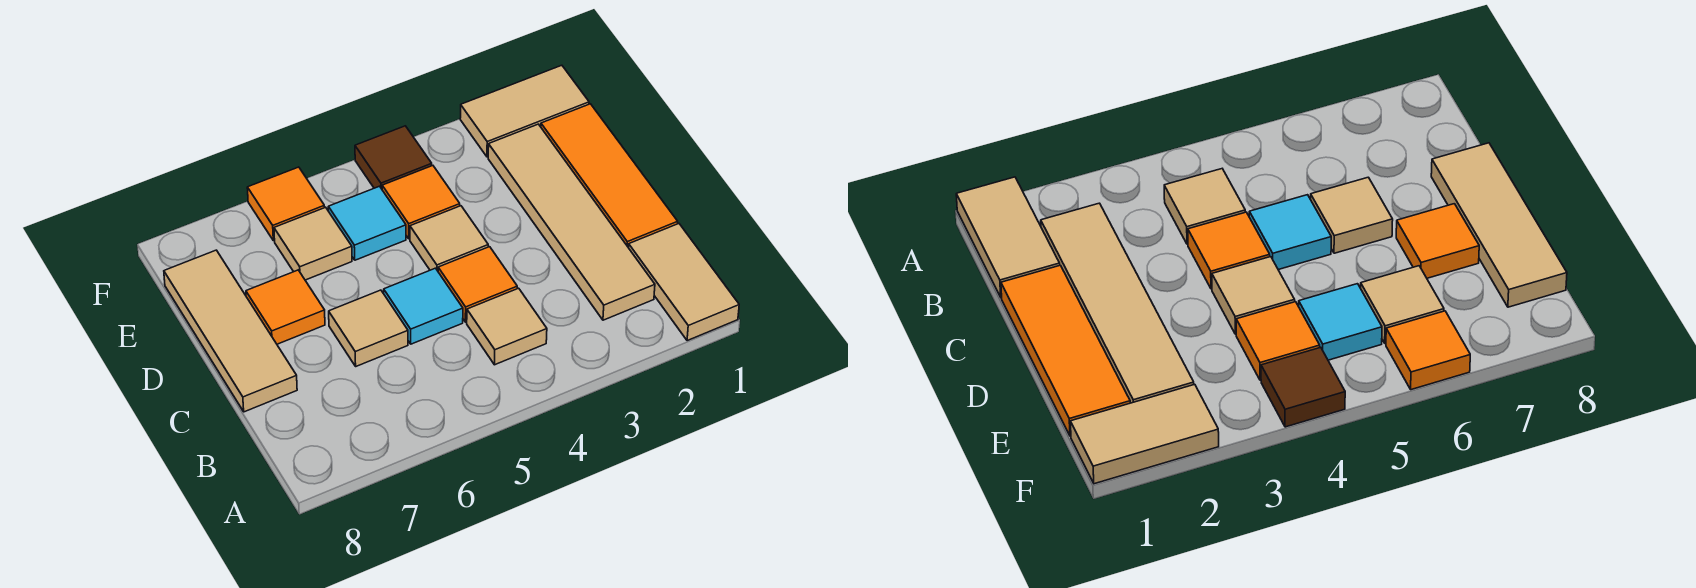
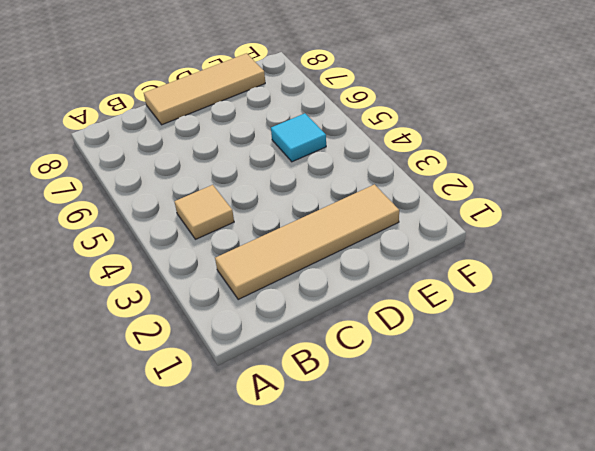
none -> tan tile A1:B1 level 1
none -> orange tile C1:E1 level 1
none -> orange tile C4 level 1

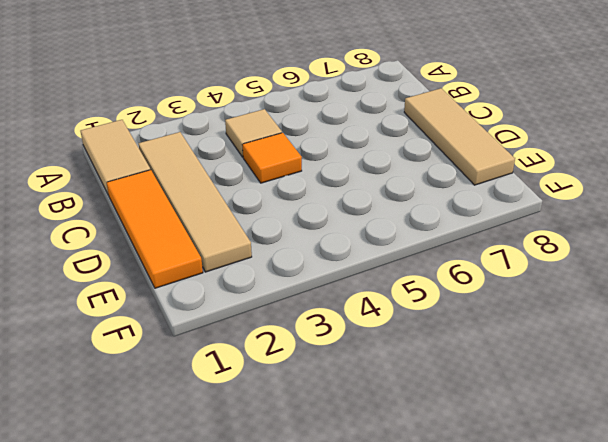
none -> cyan tile C5 level 1
none -> tan tile C6 level 1
none -> tan tile D4 level 1

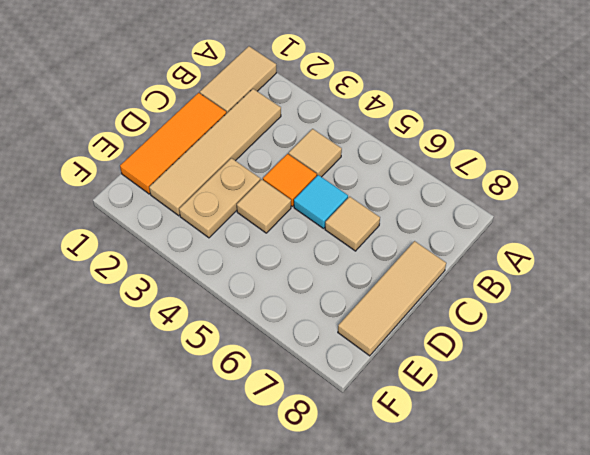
tan plate D3:E3 level 1 -> none
none -> orange tile D7 level 1
none -> orange tile E4 level 1
none -> cyan tile E5 level 1

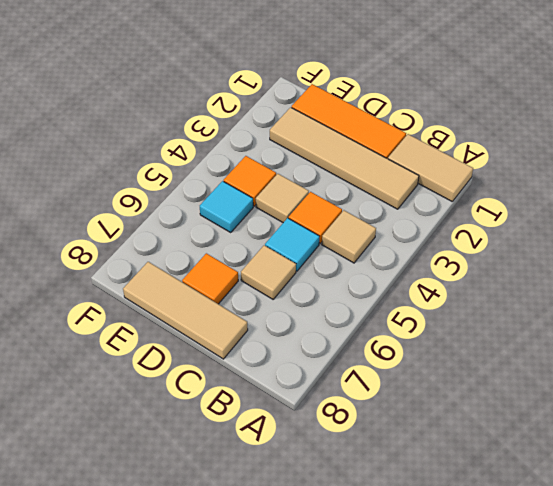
none -> tan tile E6 level 1
none -> tan tile F1:F2 level 1
none -> brown tile F4 level 1

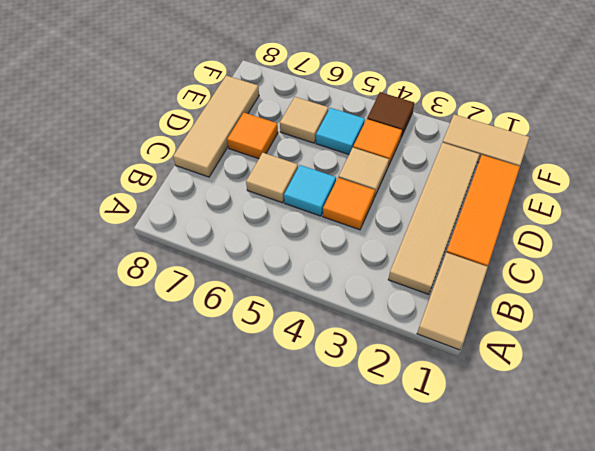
none -> tan tile B4 level 1
none -> orange tile F6 level 1

